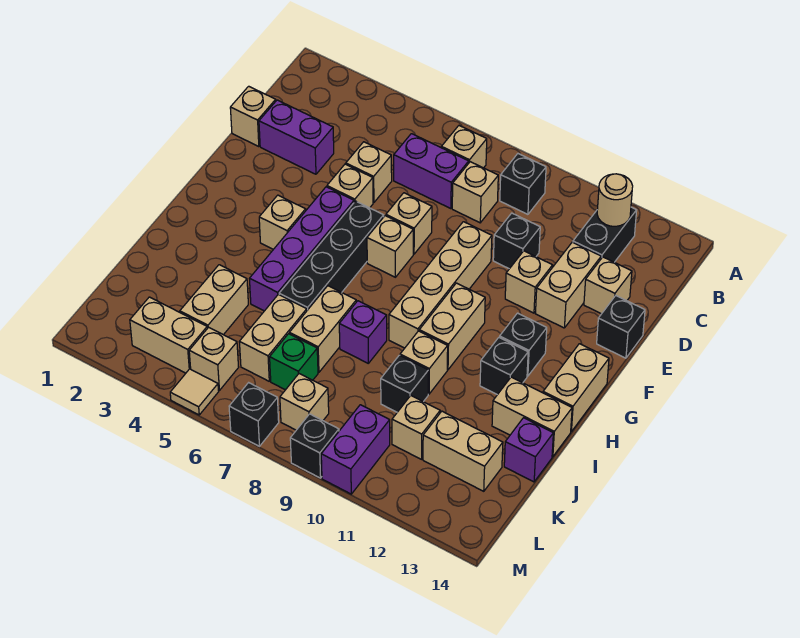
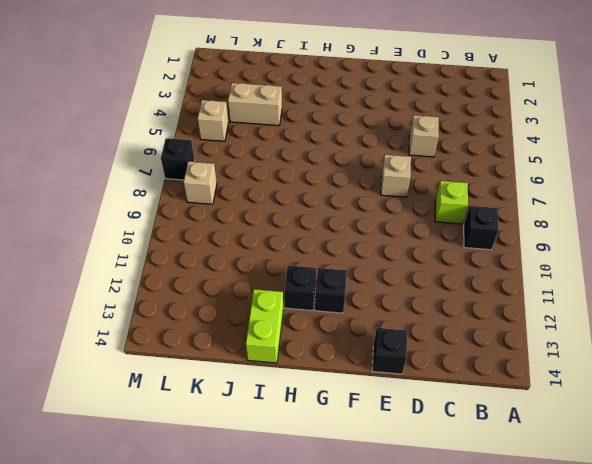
lime brick C8 level 1 -> tan brick C8 level 1
lime brick I13:I14 level 1 -> tan brick I13:I14 level 1
none -> tan brick B7 level 1
none -> black brick B12:C12 level 1
none -> purple brick C6:C7 level 1
none -> tan brick D1 level 1

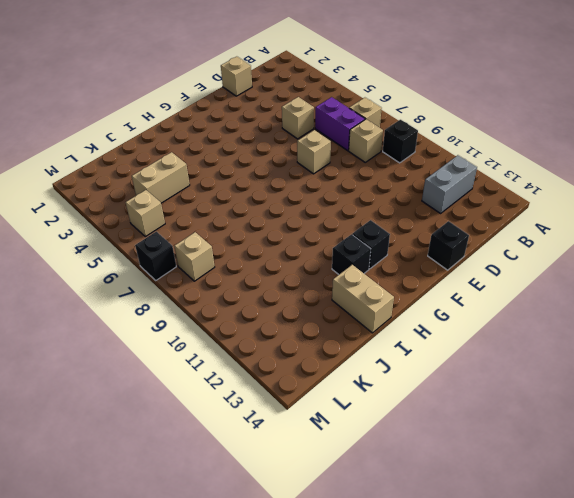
grey brick B12:C12 level 1 -> black brick B12:C12 level 1
none -> purple brick D2:D3 level 1
none -> black brick D10 level 1
none -> tan brick D12:E12 level 1
none -> tan brick D13 level 1

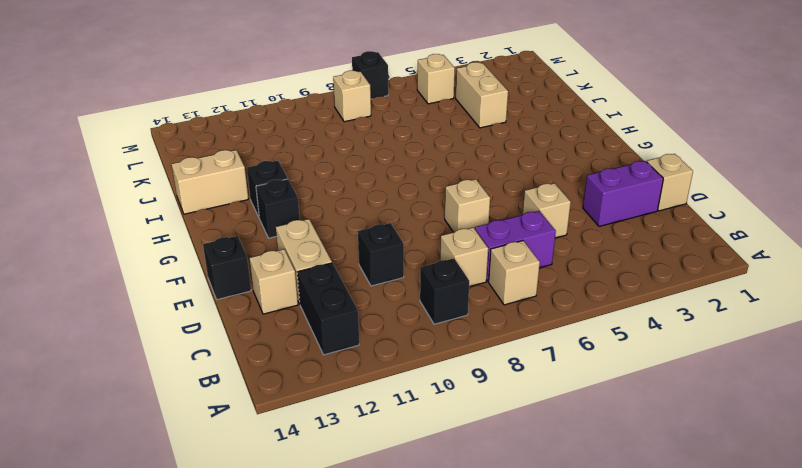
none -> tan brick E5 level 1
none -> tan brick E9:H9 level 1
none -> tan brick E11 level 1
none -> purple brick F5:I5 level 1

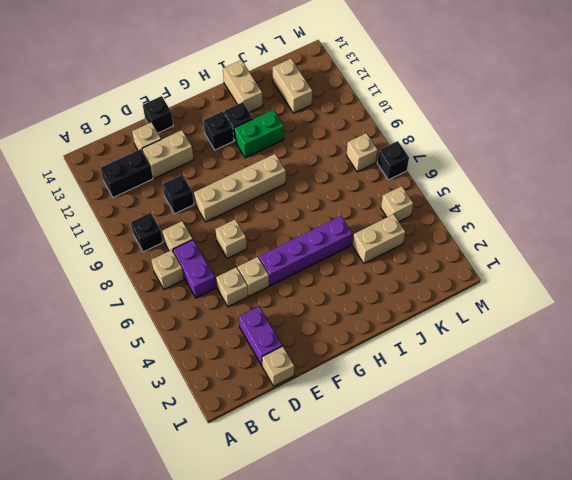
green brick H11:I11 level 1 -> none
none -> tan brick E11 level 1
none -> black brick F6:I6 level 1
none -> tan brick F7 level 1
none -> tan brick G4 level 1

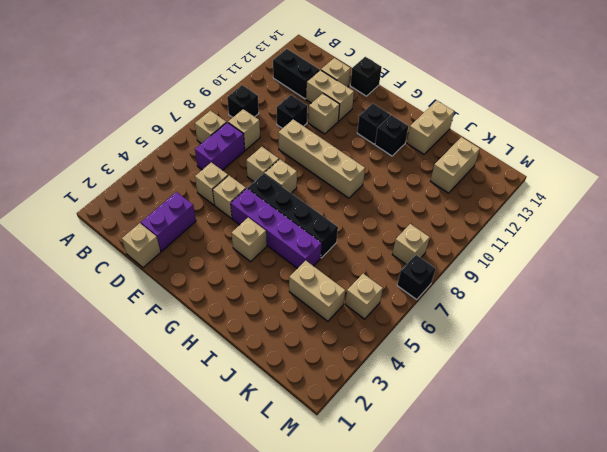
none -> tan brick G10:H10 level 1
none -> tan brick G14:H14 level 1
none -> tan brick I7:J7 level 1
none -> purple brick I8 level 1

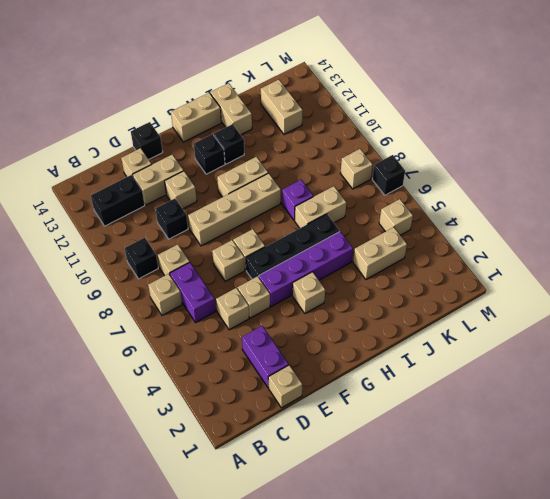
none -> tan brick I10 level 1
none -> tan brick J6:K6 level 1
none -> black brick J10 level 1
none -> purple brick J14 level 1

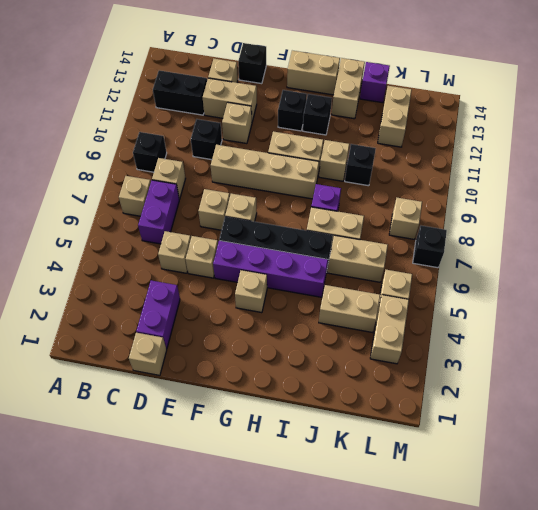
none -> green brick K7 level 1
none -> tan brick K11 level 1
none -> purple brick L10:M10 level 1
none -> tan tile M5 level 1

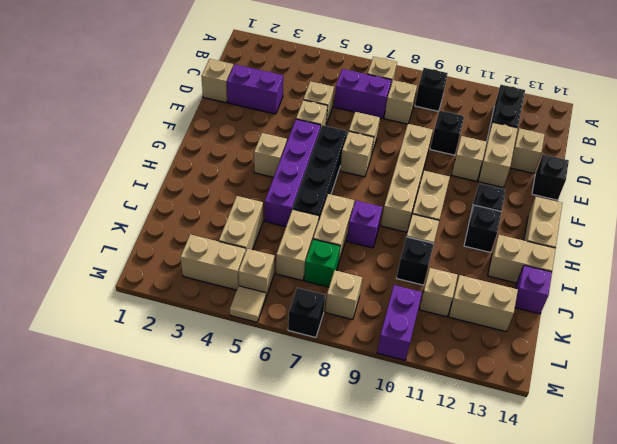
none -> black brick M9 level 1
none -> tan round brick B12 level 2

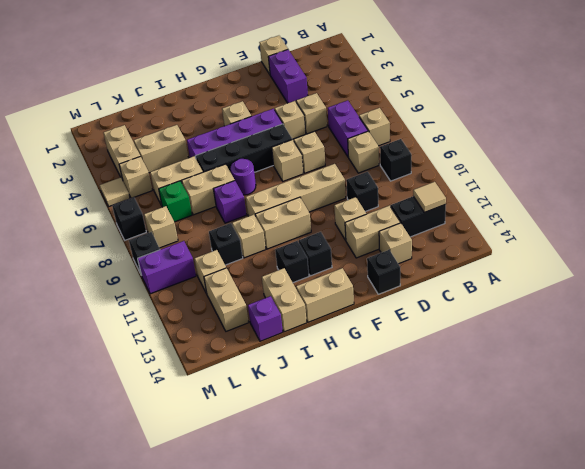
tan tile B12 level 2 -> tan round brick B12 level 2
purple round brick H7 level 1 -> none

